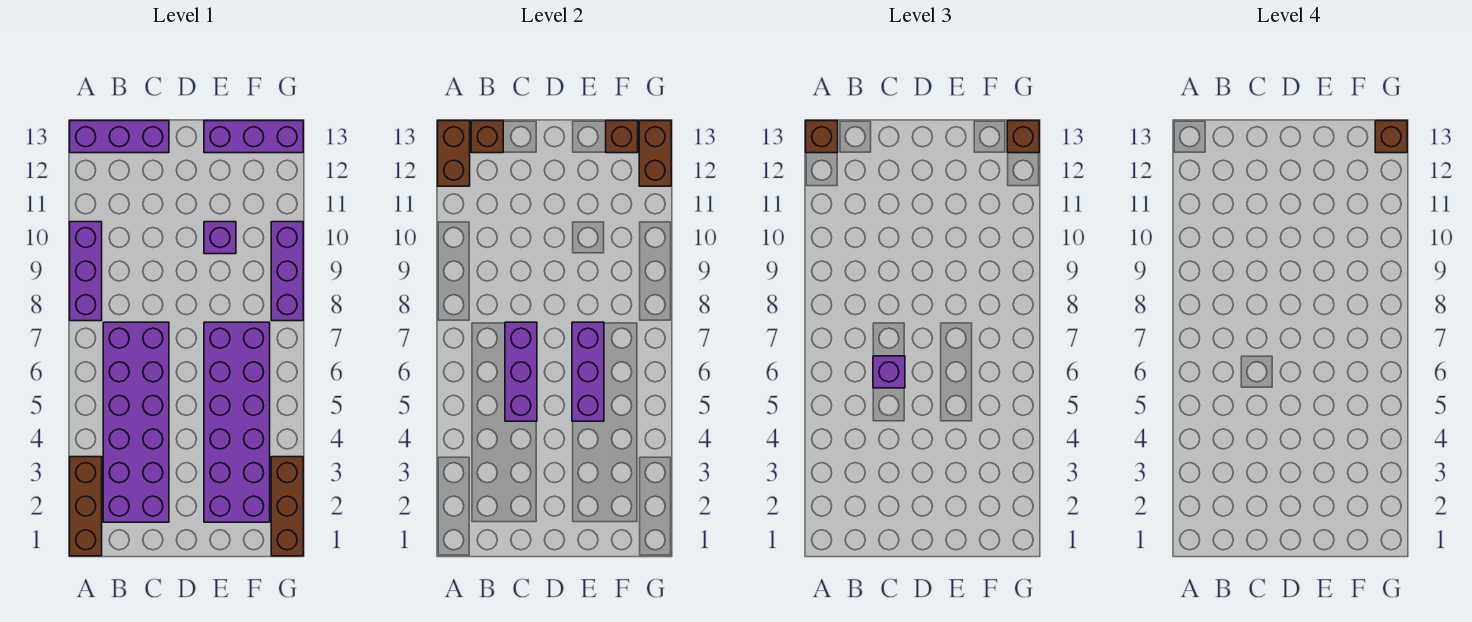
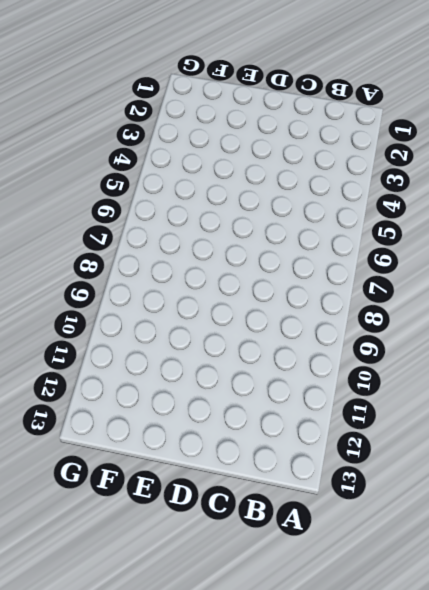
none -> brown brick A1:A3 level 1
none -> purple brick A8:A10 level 1
none -> purple brick A13:C13 level 1

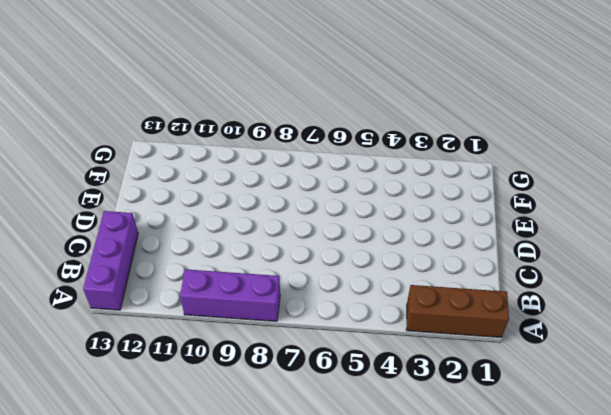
none -> purple brick B2:C7 level 1
none -> purple brick E2:F7 level 1
none -> purple brick E10 level 1

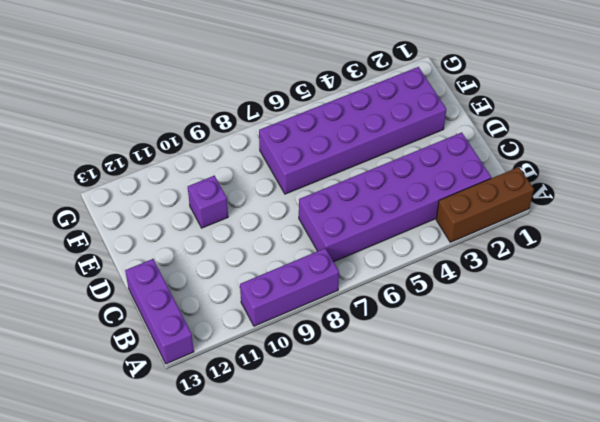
none -> purple brick E13:G13 level 1
none -> brown brick G1:G3 level 1
none -> purple brick G8:G10 level 1

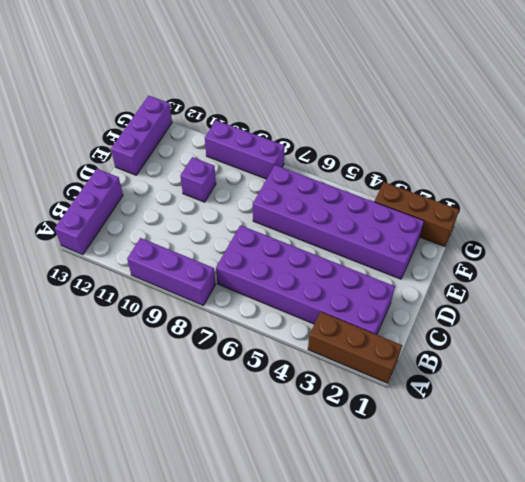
none -> brown brick A12:A13 level 2
none -> brown brick B13 level 2
none -> purple brick C5:C7 level 2

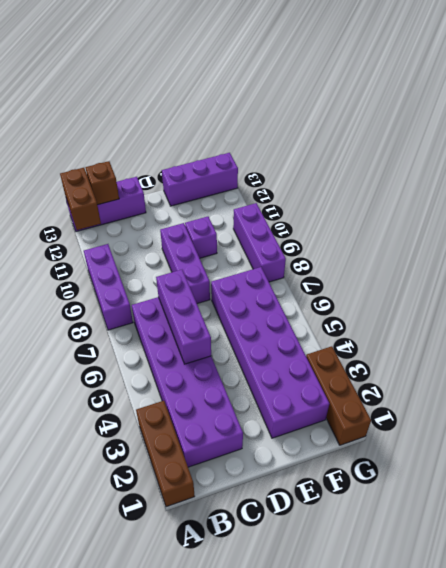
purple brick D8:D10 level 1 -> purple brick E5:E7 level 2
none -> brown brick F13 level 2
none -> brown brick G12:G13 level 2
none -> brown brick A13 level 3

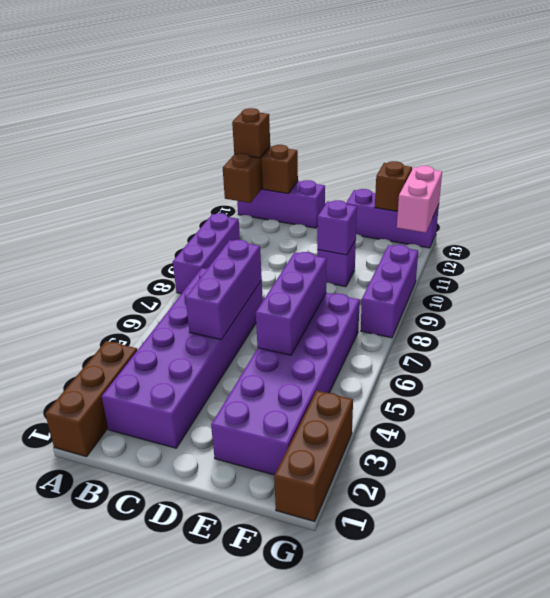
purple brick E10 level 2 -> purple brick C6 level 3
pink brick G12:G13 level 2 -> brown brick G12:G13 level 2
none -> brown brick G13 level 3
none -> brown brick G13 level 4

